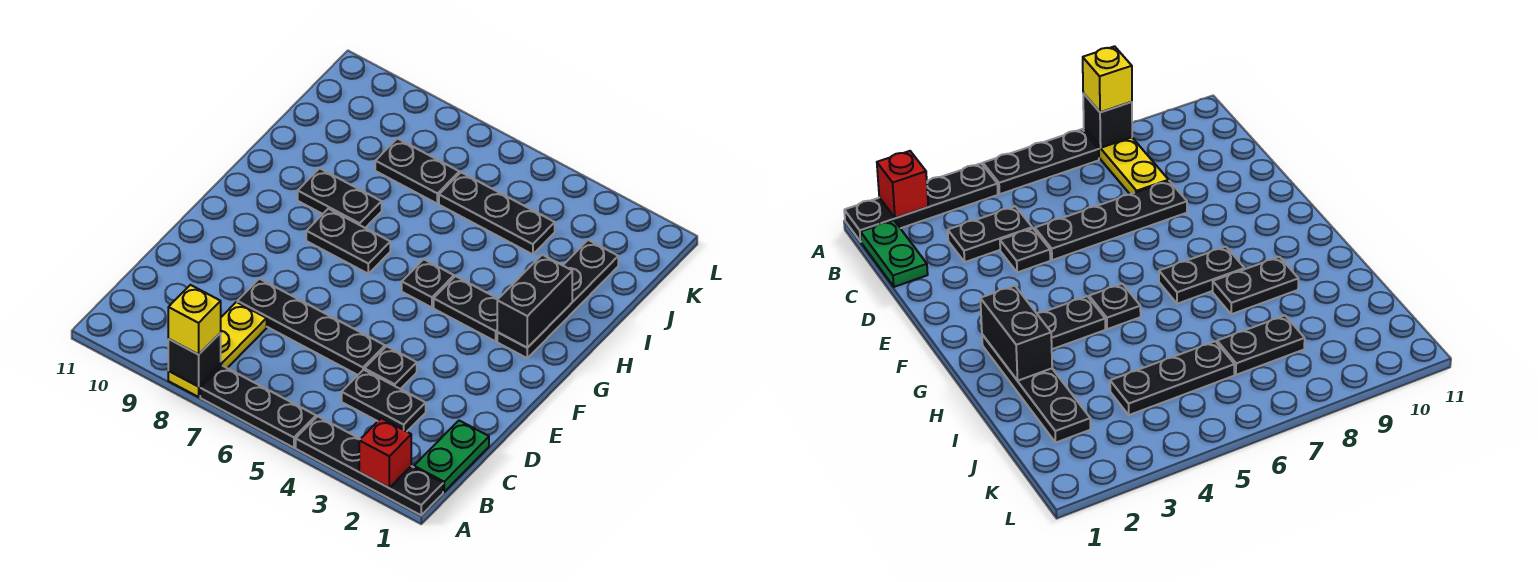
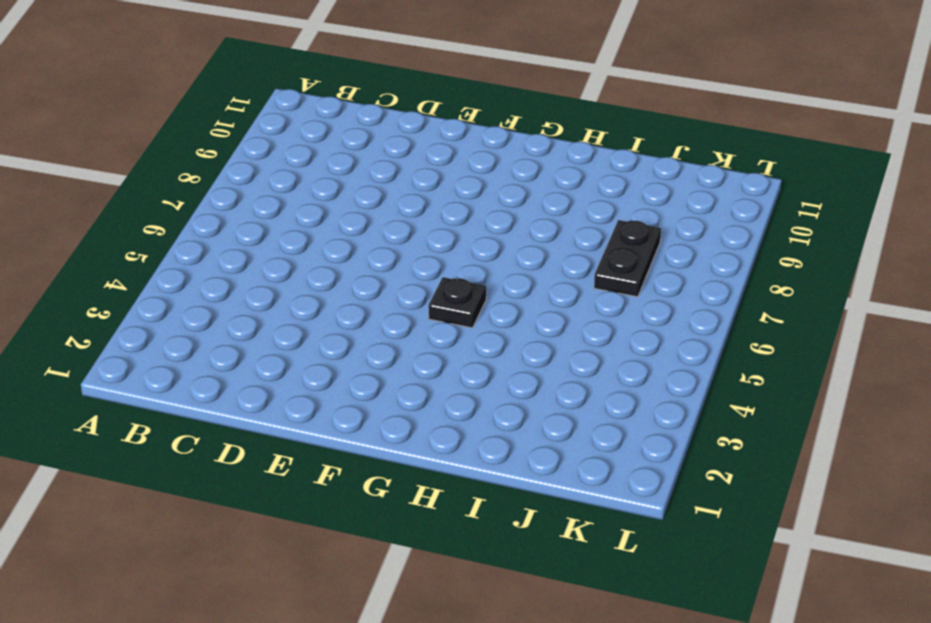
none -> black plate A1:A4 level 1
none -> black plate A5:A7 level 1
none -> yellow plate A8:C8 level 1

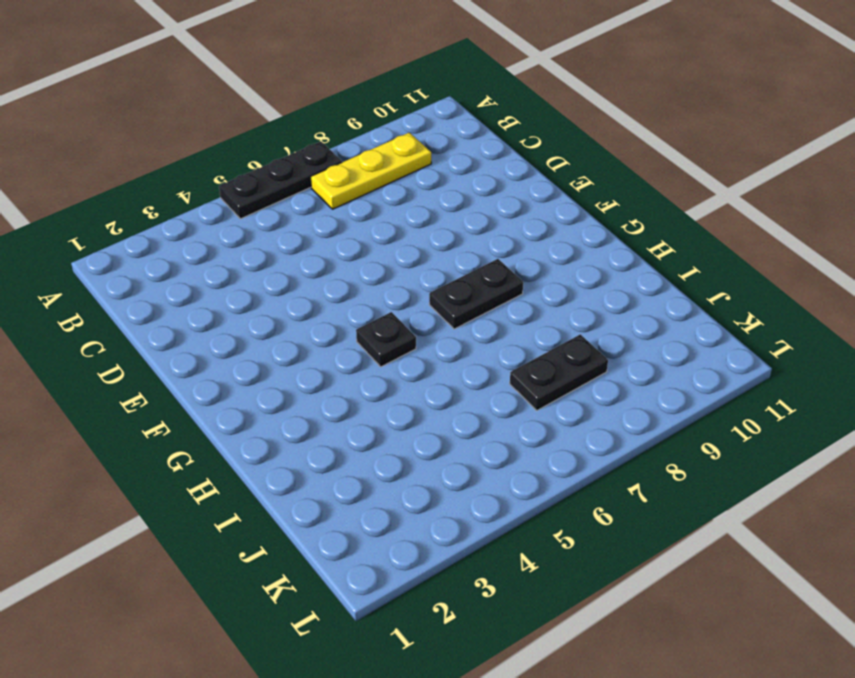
yellow plate B7:B9 level 1 -> yellow plate A8:C8 level 1
none -> black plate A1:A4 level 1
none -> green plate B1:C1 level 1
none -> black plate C3:C4 level 1

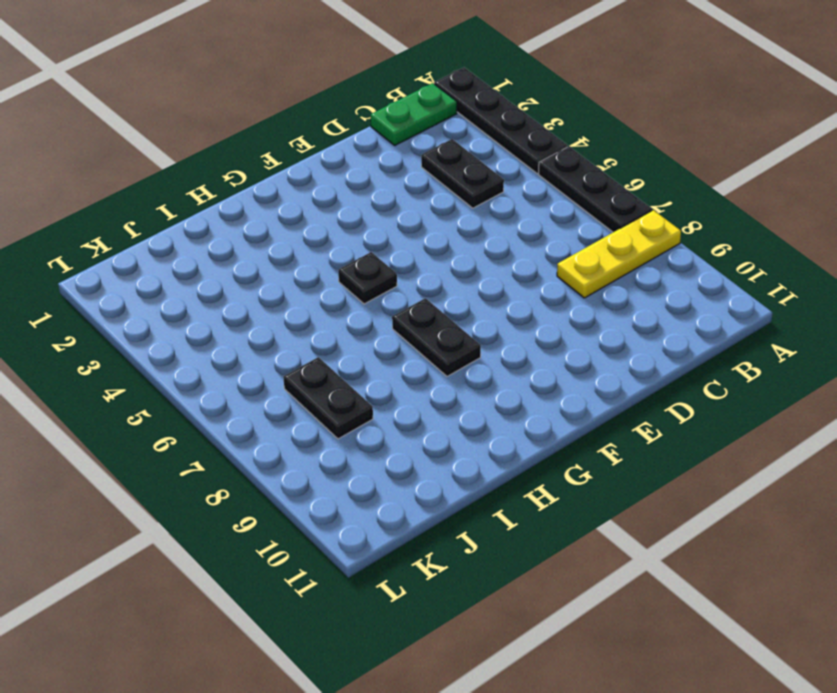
none -> black plate D4 level 1
none -> black plate D5:D8 level 1
none -> black plate G2:J2 level 1

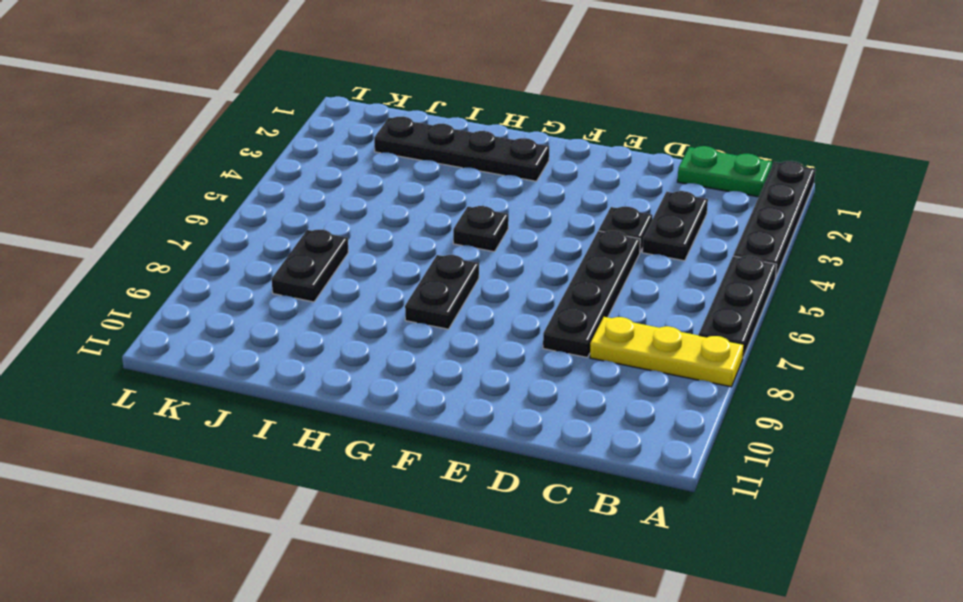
none -> black plate G3:G4 level 1
none -> black plate H8:H9 level 1
none -> black plate J4:J6 level 1

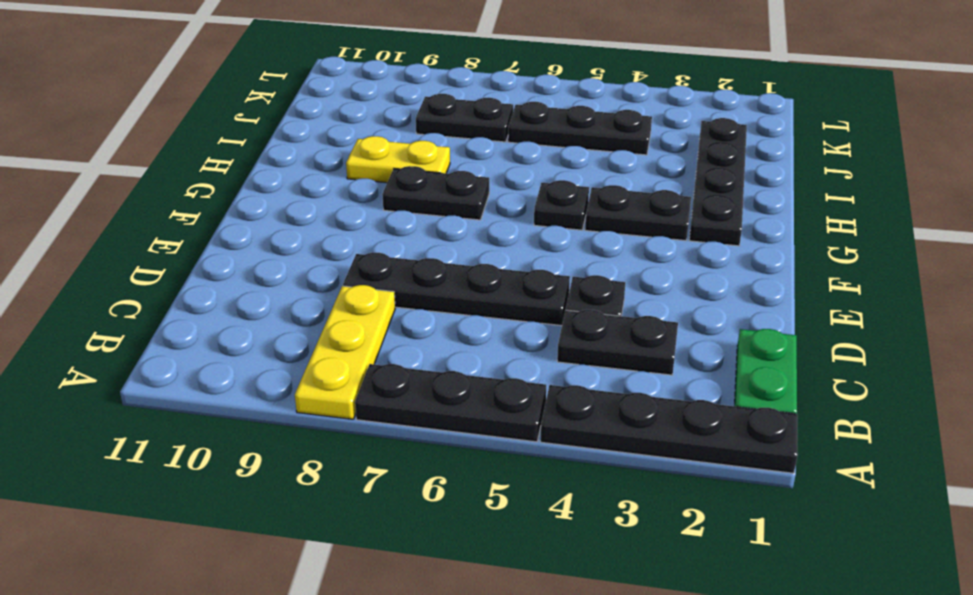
yellow plate H8:H9 level 1 -> black plate H8:H9 level 1
none -> red brick A2 level 2
none -> black brick A8 level 2
none -> black brick G2:H2 level 2

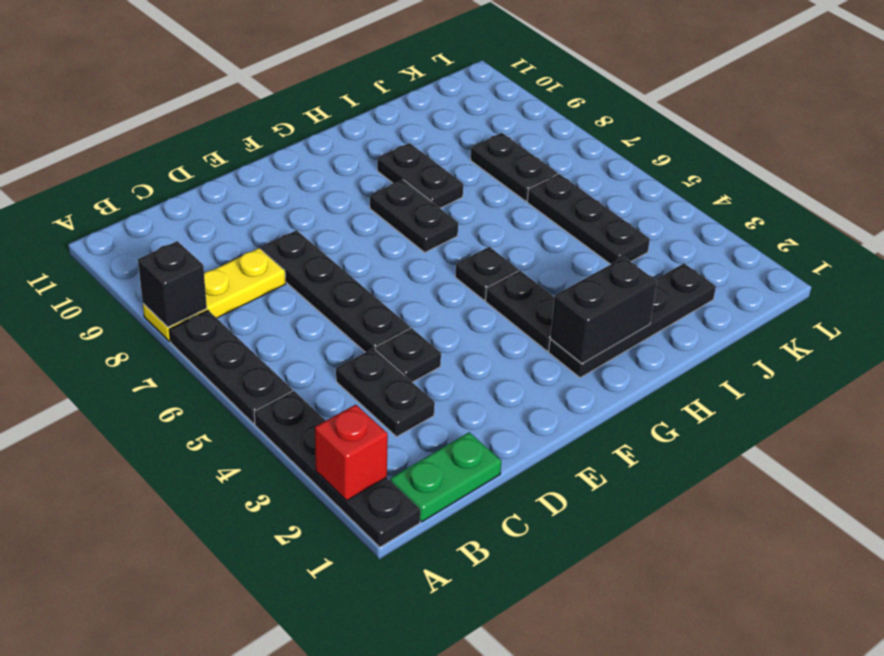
none -> yellow brick A8 level 3

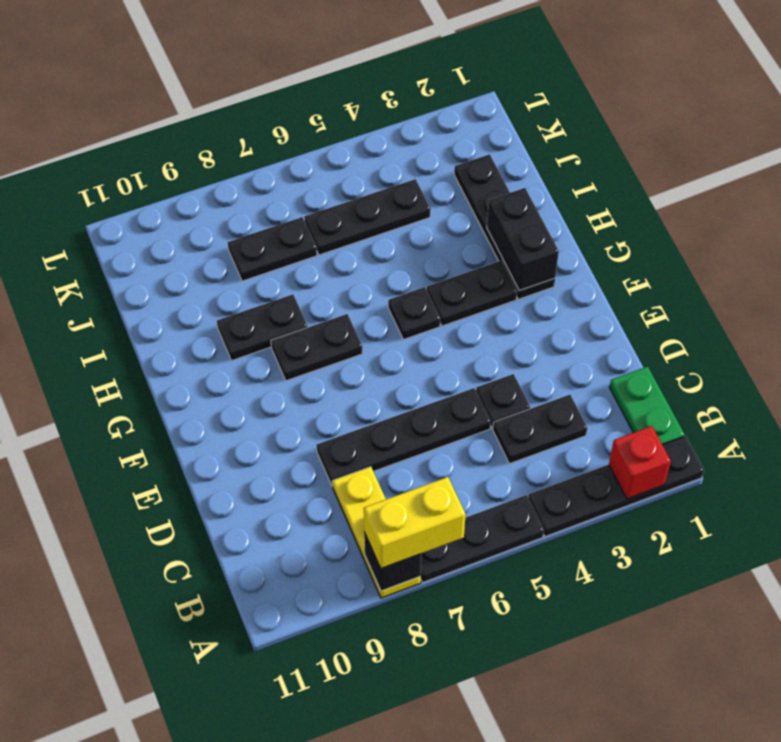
yellow brick A7:A8 level 3 -> yellow brick A8 level 3

